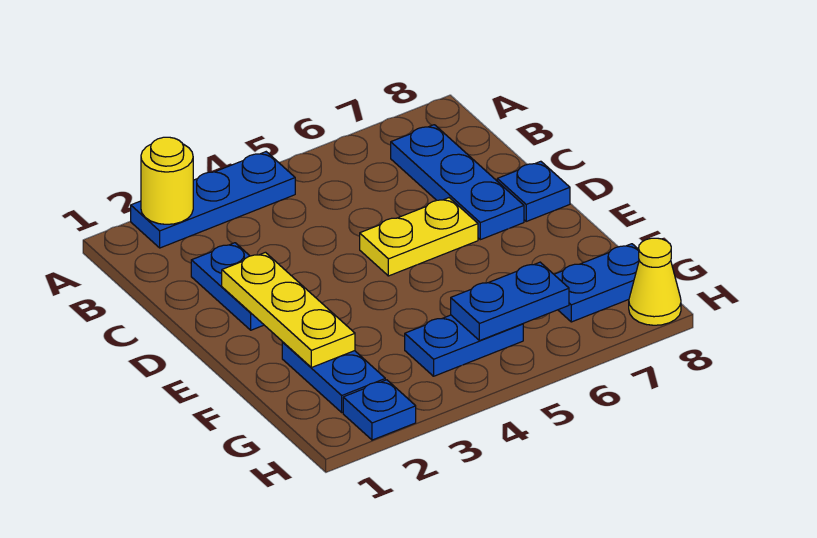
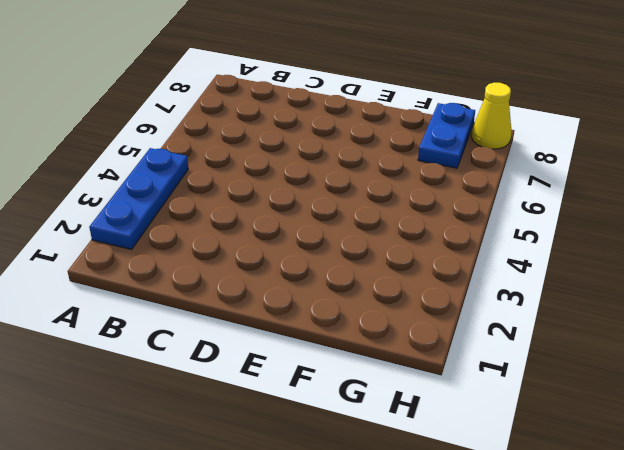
none -> blue plate B7:D7 level 1
none -> blue plate C2:D2 level 1
none -> yellow plate D5:D6 level 1

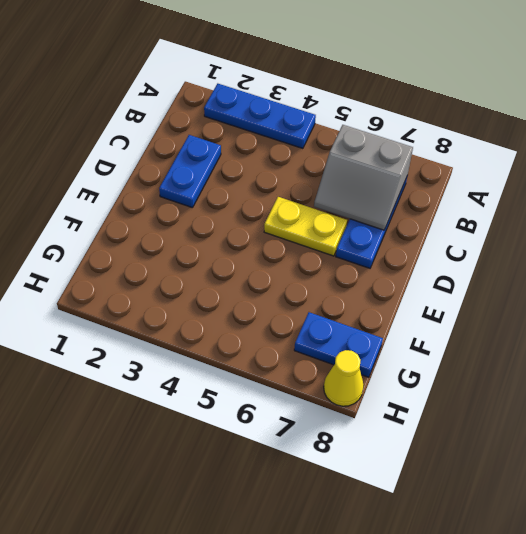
grey slope B6:C7 level 2 top B -> none
none -> blue plate D8 level 1
none -> blue plate F2:G2 level 1
none -> blue plate G4:G5 level 1

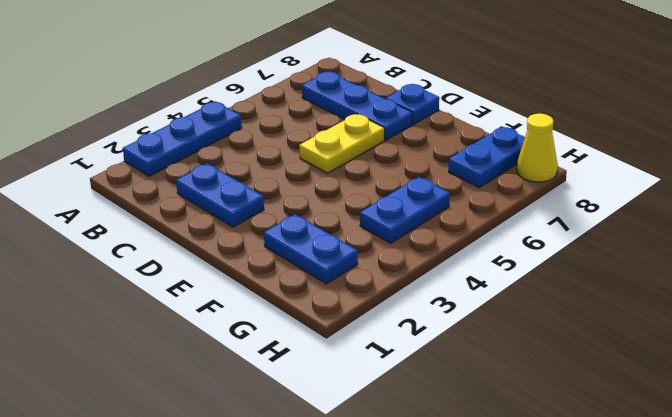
none -> blue plate H2 level 1
none -> yellow round brick A2 level 2
none -> yellow plate D2:F2 level 2

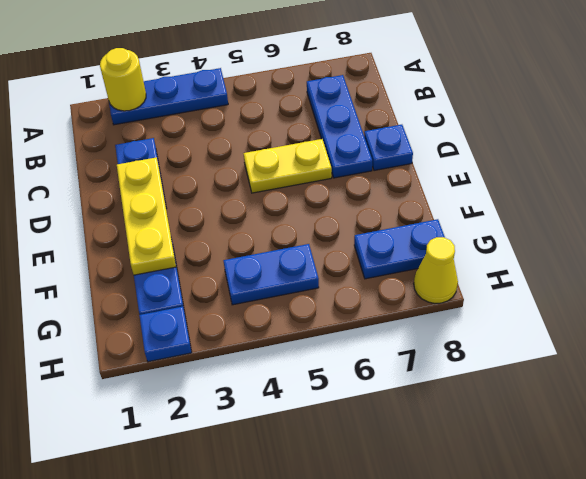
none -> blue plate G5:G6 level 2

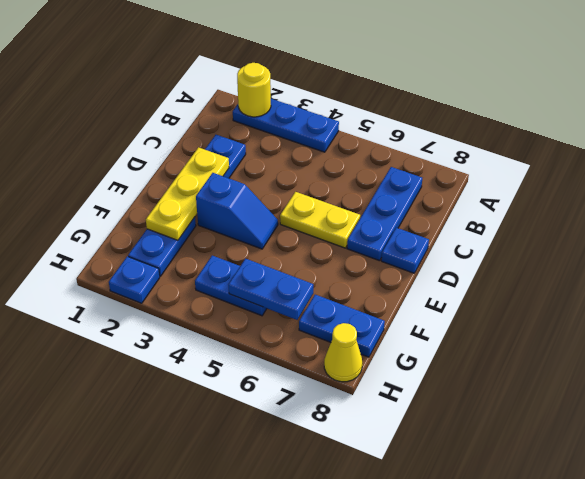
blue slope E3:E4 level 1 top 3 -> none

